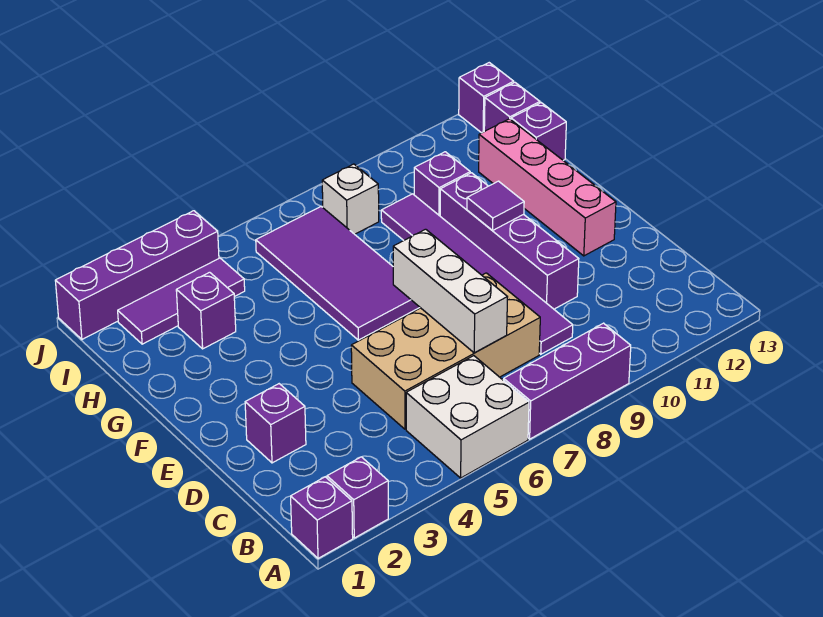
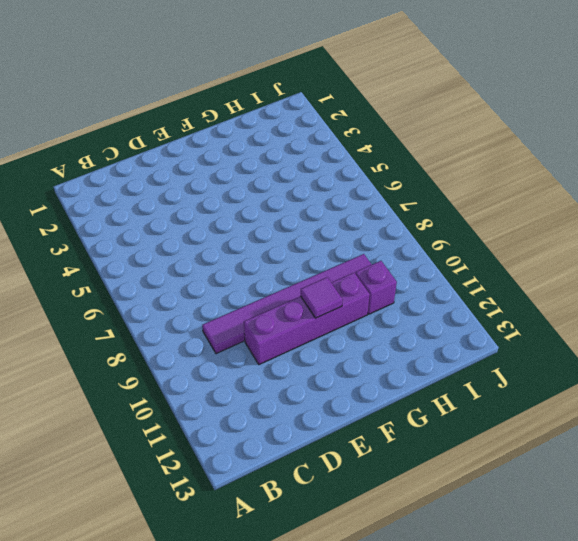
none -> purple brick A1 level 1
none -> purple brick A2 level 1
none -> white brick A5:B6 level 1

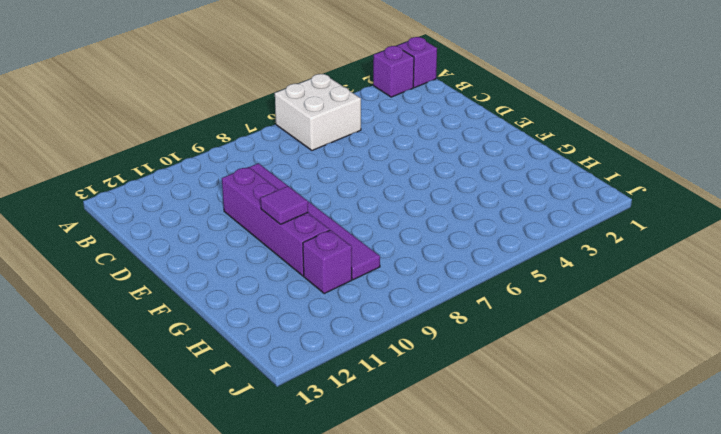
none -> purple brick A7:A9 level 1
none -> tan brick C5:D8 level 1
none -> purple brick D2 level 1

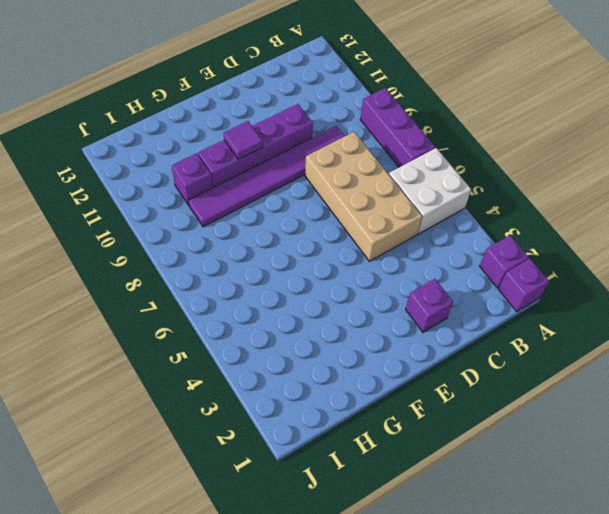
none -> pink brick E12:H12 level 1
none -> purple tile F6:I7 level 1
none -> purple brick H3 level 1

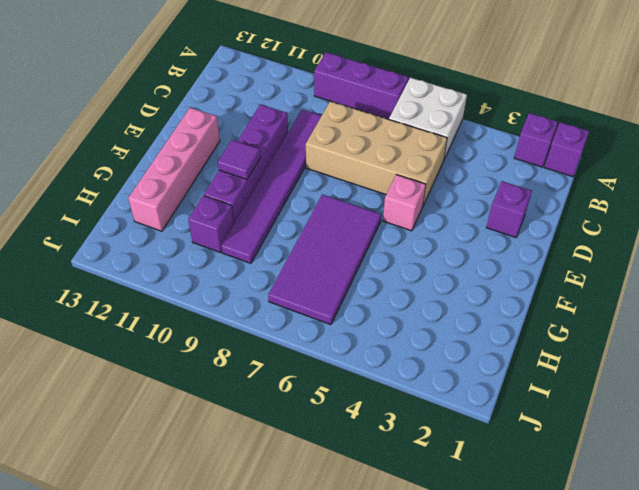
pink brick E5 level 1 -> none
none -> purple brick H3 level 1
none -> purple brick H13 level 1
none -> purple tile I2:I4 level 1

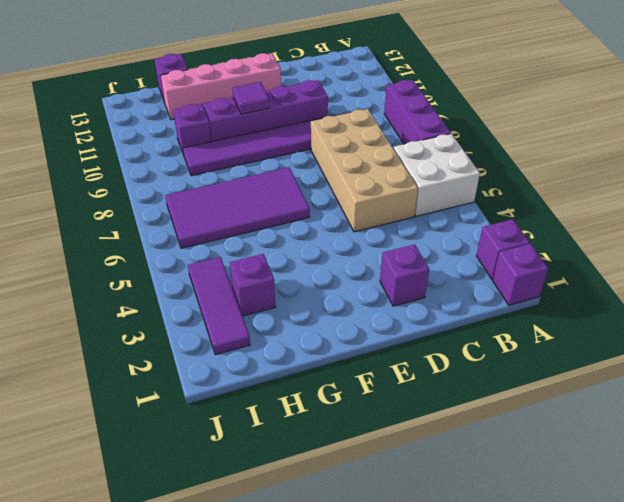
none -> white brick I8 level 1
none -> purple brick I13 level 1
none -> purple brick J1:J4 level 1

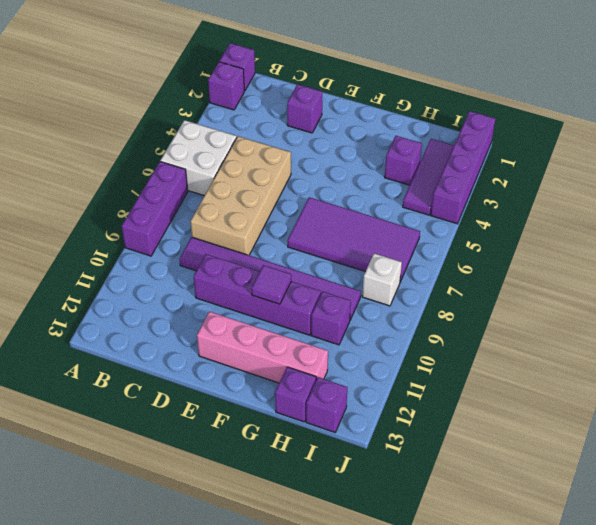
none -> purple brick J13 level 1
none -> white brick C7:E7 level 2

